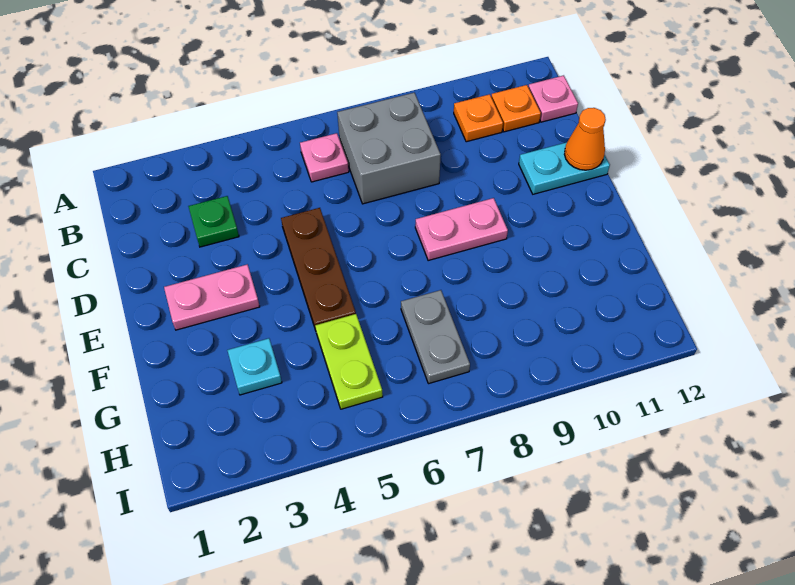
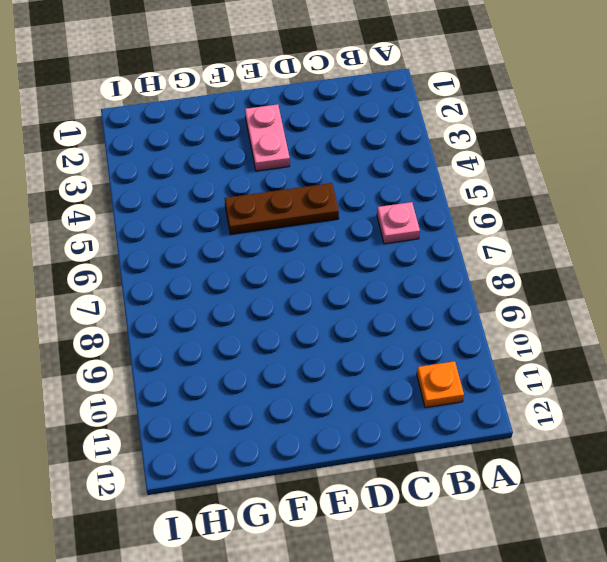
none -> grey brick B7:C8 level 1
none -> orange plate B10 level 1
none -> pink plate B12 level 1

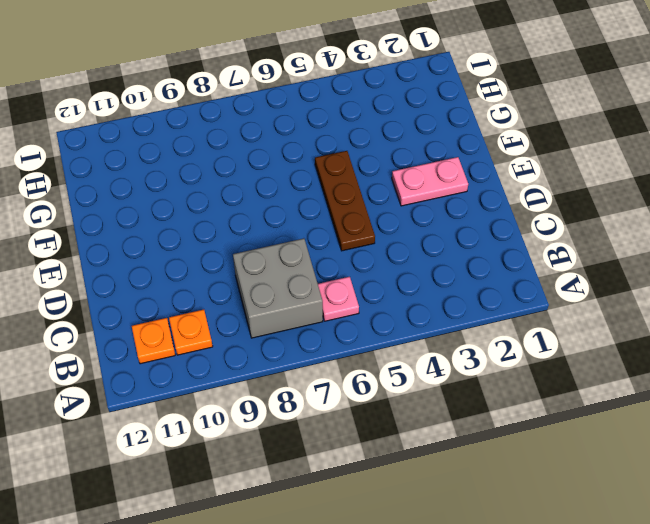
none -> pink plate B12 level 1
none -> green plate C3 level 1
none -> cyan plate D11:D12 level 1

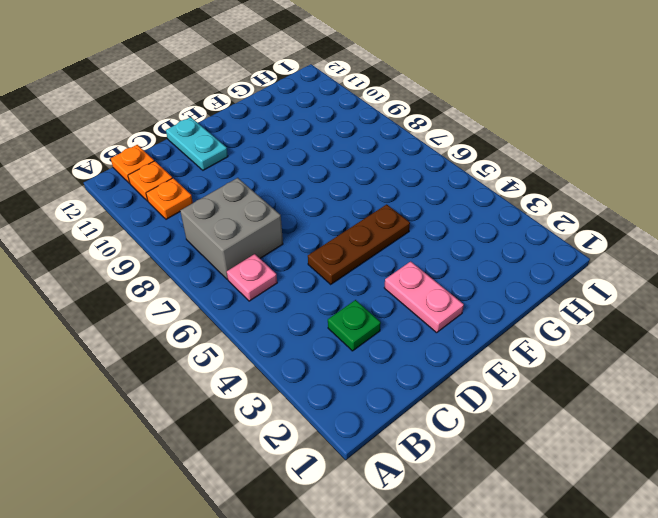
orange plate B12 level 1 -> pink plate B12 level 1
none -> pink plate E8:E9 level 1
none -> cyan plate G3 level 1
none -> lime plate G5:H5 level 1

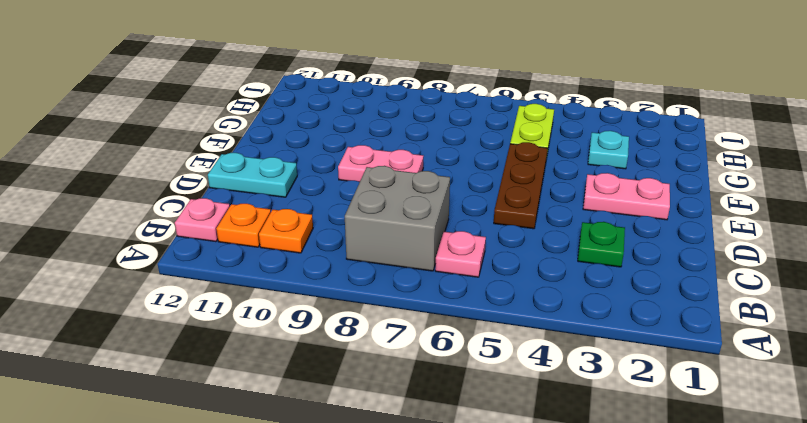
none -> grey plate G7:H7 level 1
none -> orange cone D12 level 2

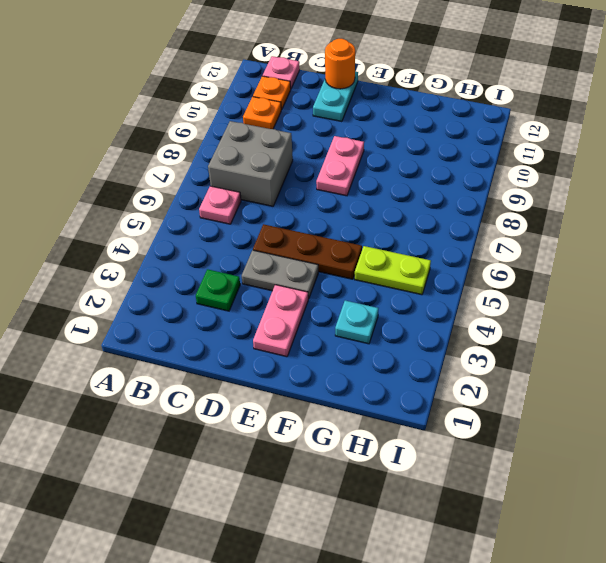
grey plate D4:E4 level 1 -> grey plate G7:H7 level 1
orange round brick D12 level 2 -> orange cone D12 level 2

